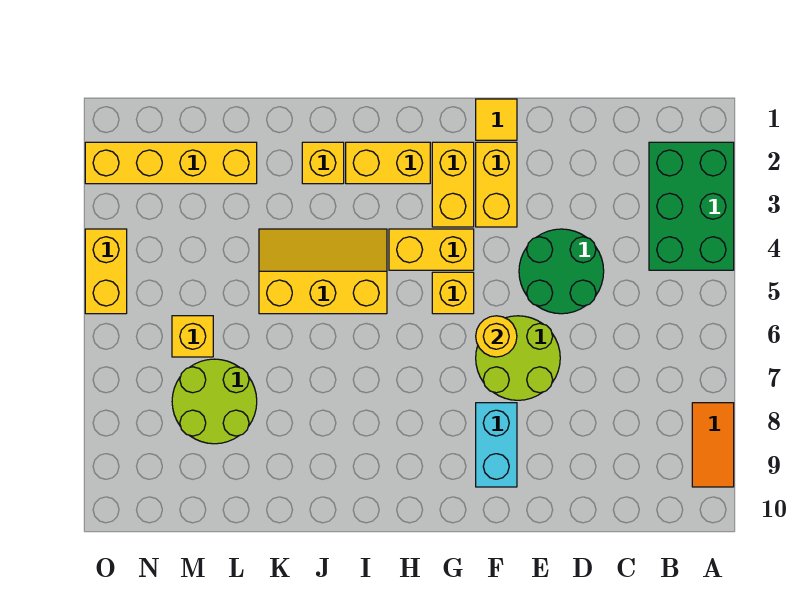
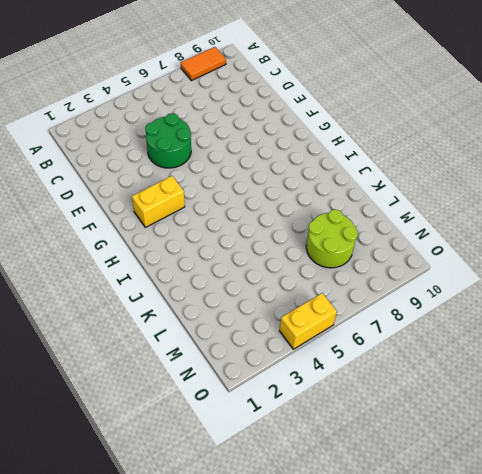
none -> green brick A2:B4 level 1
none -> lime round brick E6:F7 level 1
none -> yellow tile F1 level 1

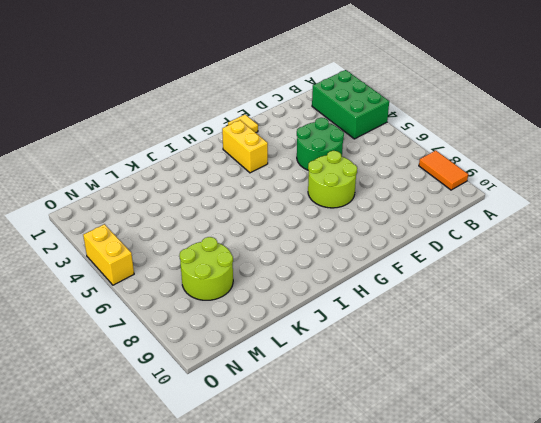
none -> yellow brick F2:F3 level 1
none -> cyan brick F8:F9 level 1
none -> yellow brick G4:H4 level 1

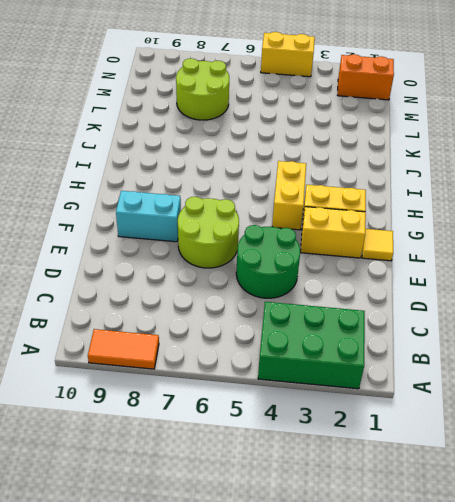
orange brick N1:N2 level 1 -> yellow brick L2:O2 level 1
none -> yellow brick G5 level 1
none -> yellow brick H2:I2 level 1
none -> yellow slope I4:K5 level 1 top 5

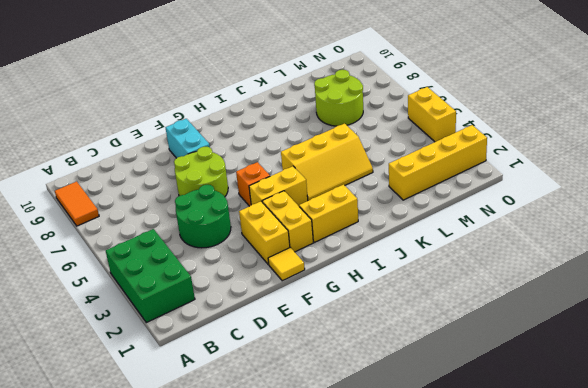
orange brick G5 level 1 -> yellow brick G5 level 1
none -> yellow brick J2 level 1
none -> yellow brick M6 level 1
none -> yellow round brick F6 level 2

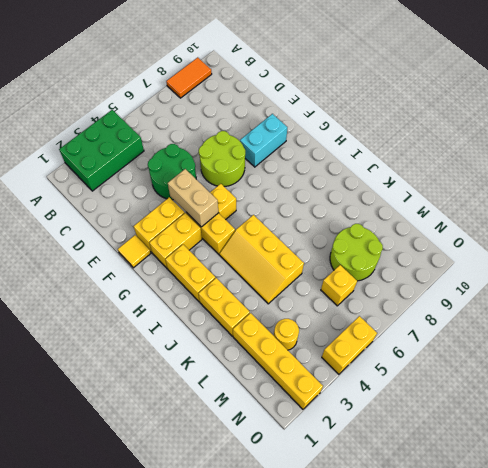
tan brick F4:G4 level 2 -> none
yellow brick J2:K2 level 1 -> yellow brick J2 level 1
yellow round brick M3 level 1 -> yellow round brick F6 level 2

